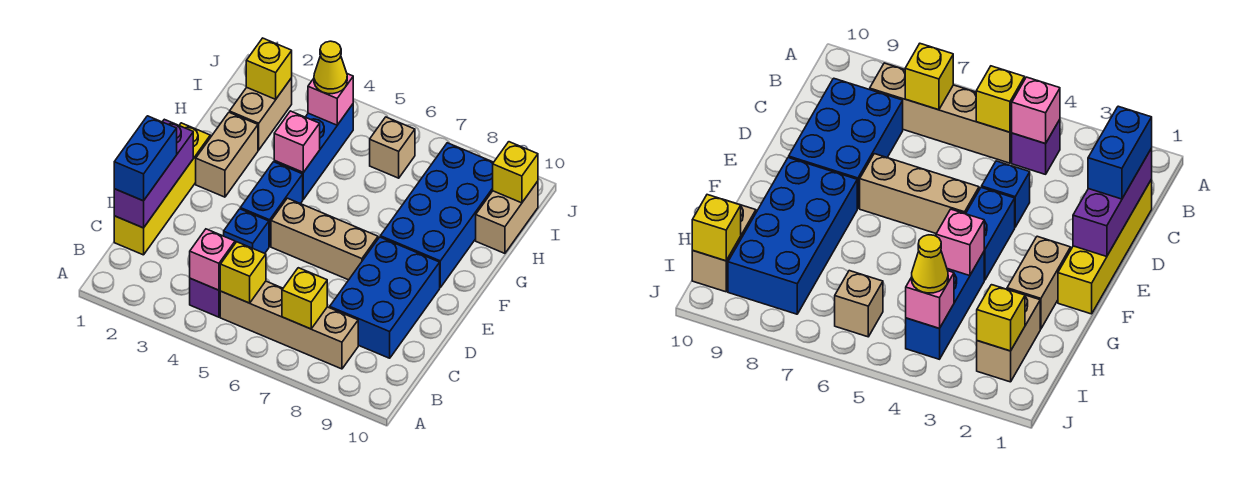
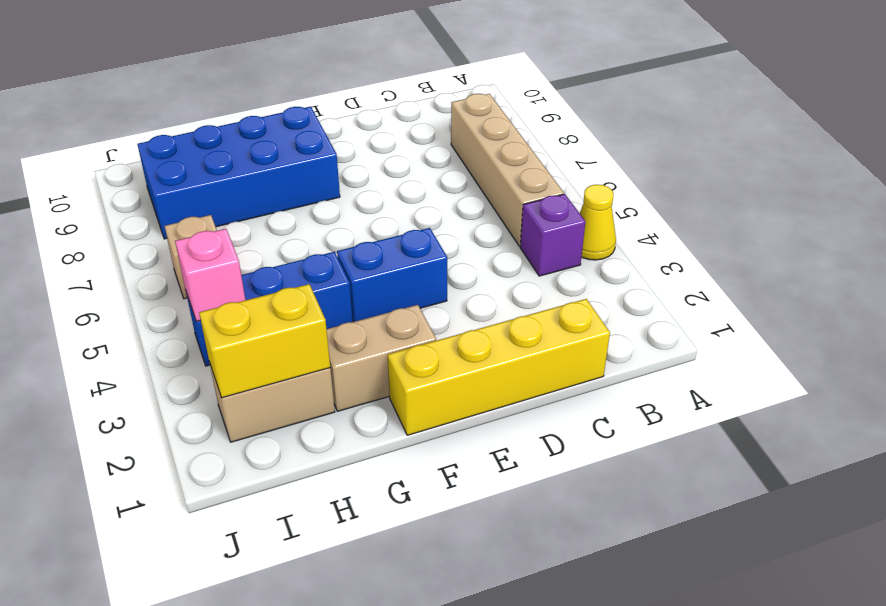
yellow cone A4 level 1 -> yellow cone I4 level 3
yellow brick H2:I2 level 2 -> yellow brick I2 level 2
none -> blue brick C8:E9 level 1
none -> blue brick D4 level 1
none -> tan brick E5:E7 level 1

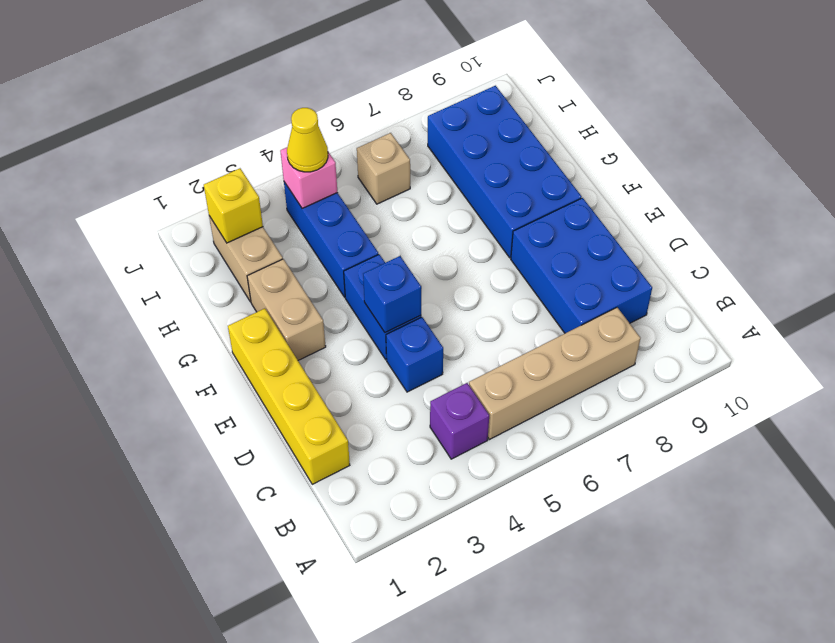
blue brick E4 level 2 -> none
none -> tan brick E5:E7 level 1
none -> tan brick H10:I10 level 1
none -> pink brick B4 level 2

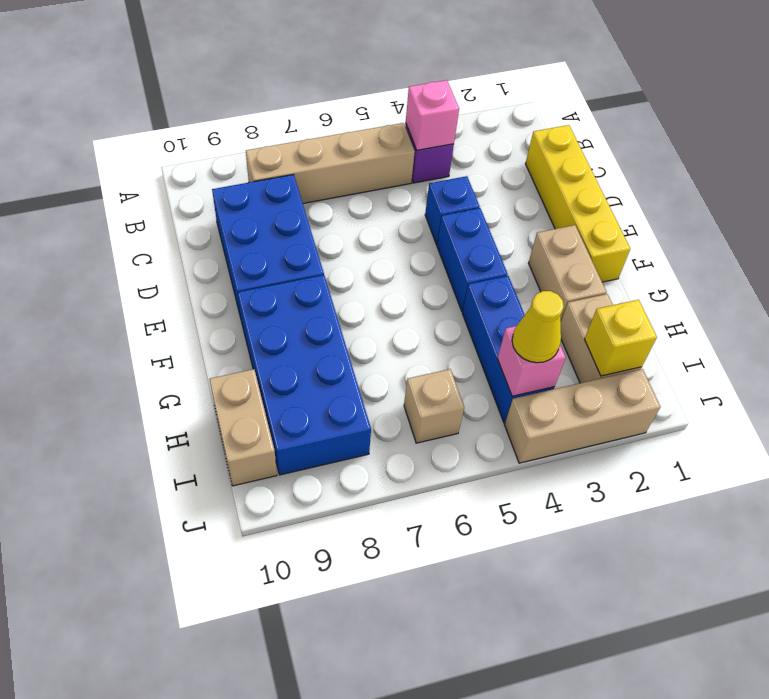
tan brick J2:J4 level 1 -> tan brick E5:E7 level 1
none -> yellow brick B5 level 2
none -> yellow brick B7 level 2
none -> purple brick C1:E1 level 2

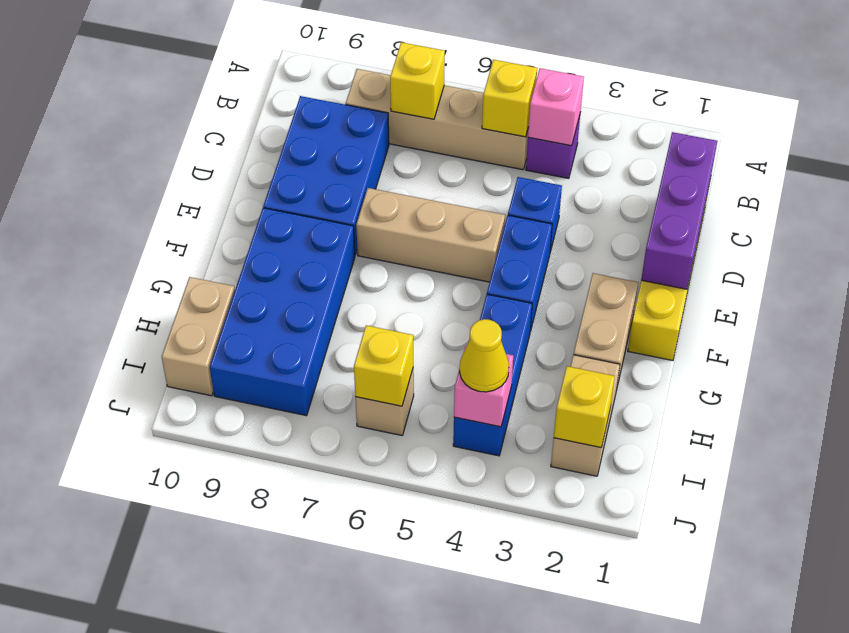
yellow brick I6 level 2 -> yellow brick I10 level 2
none -> pink brick G4 level 2
none -> blue brick C1:D1 level 3

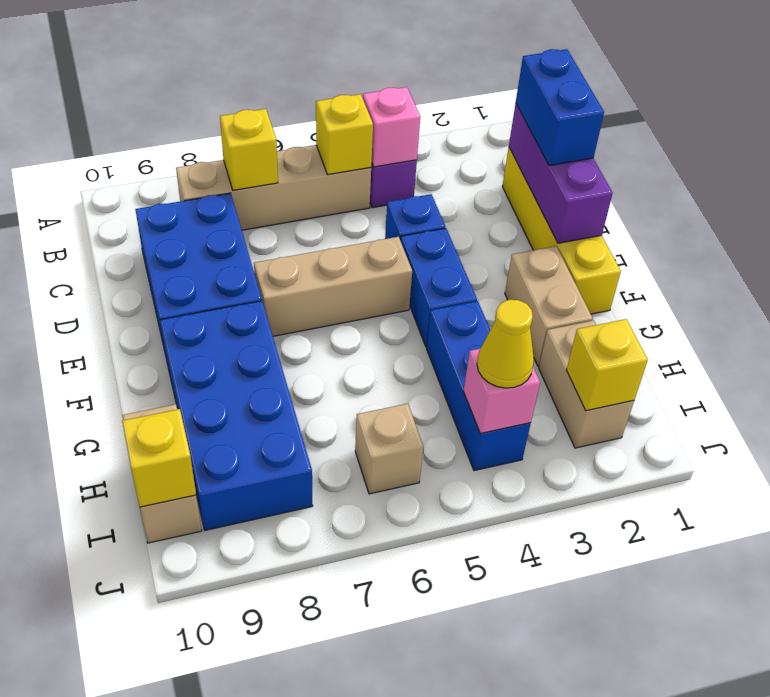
none -> pink brick G4 level 2

